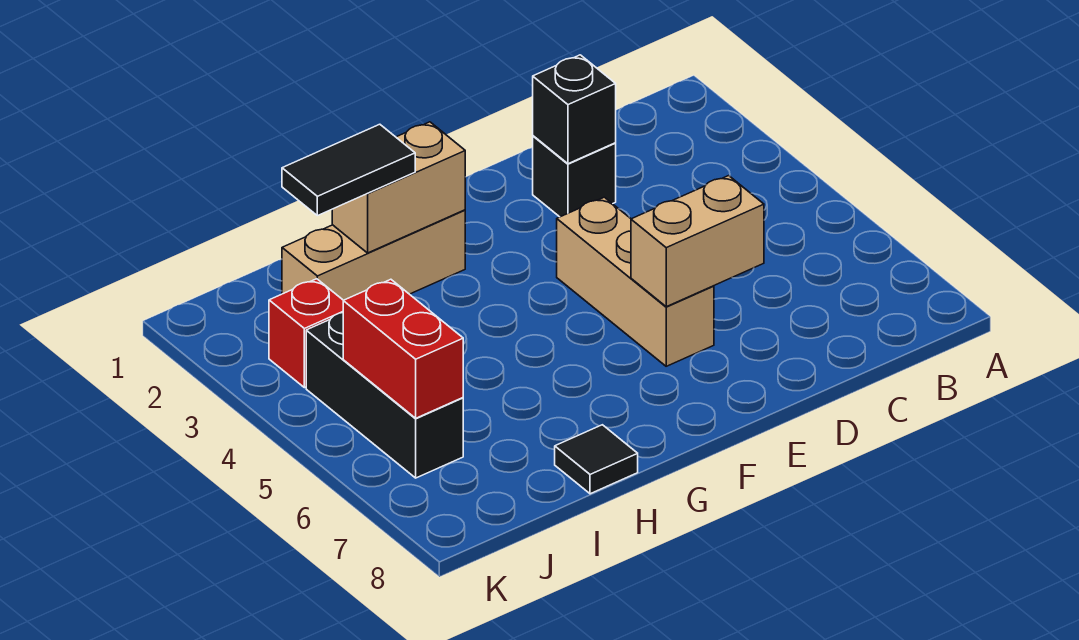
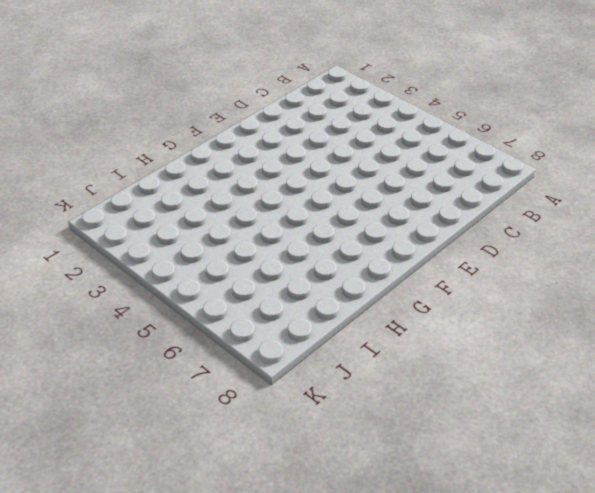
none -> black brick D2 level 1
none -> tan brick E4:E6 level 1

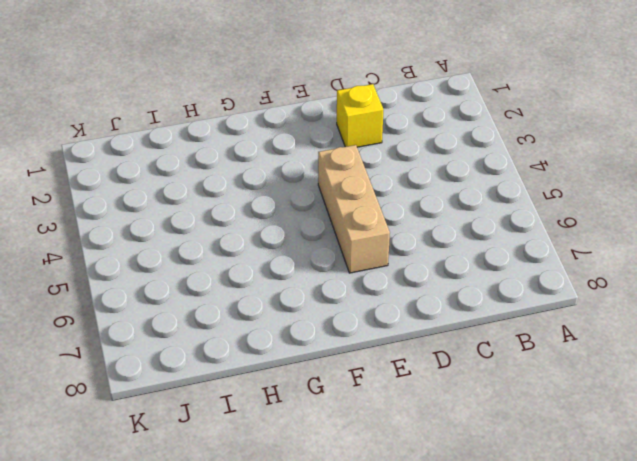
yellow brick D2 level 1 -> black brick D2 level 1
none -> tan brick G2:I2 level 1
none -> black tile H8 level 1

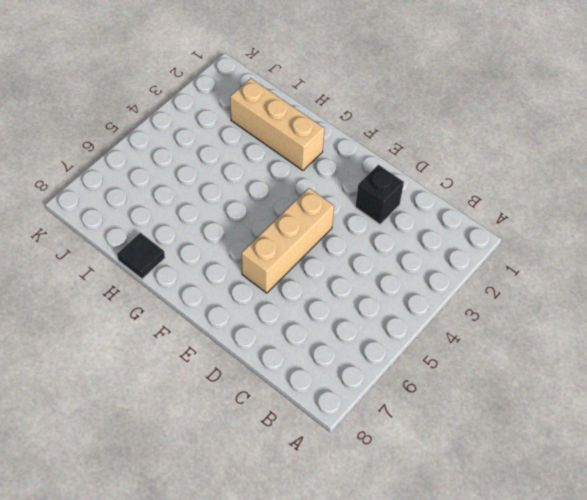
none -> red brick J3 level 1
none -> black brick J4:J6 level 1

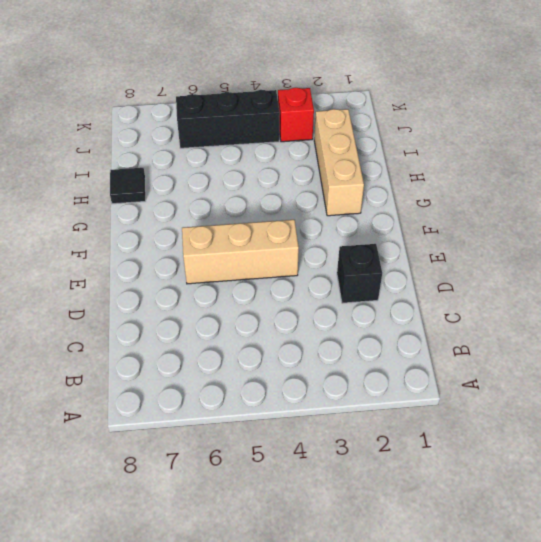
none -> black brick D2 level 2
none -> tan brick D6:E6 level 2

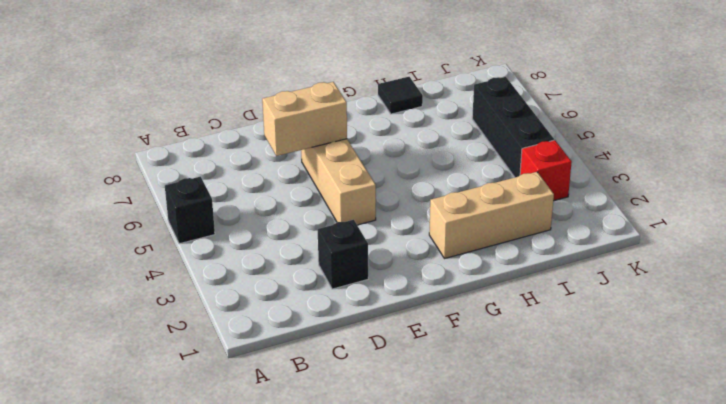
black brick A5 level 1 -> black brick D2 level 2
none -> tan brick G2:H2 level 2
none -> red brick J5:J6 level 2

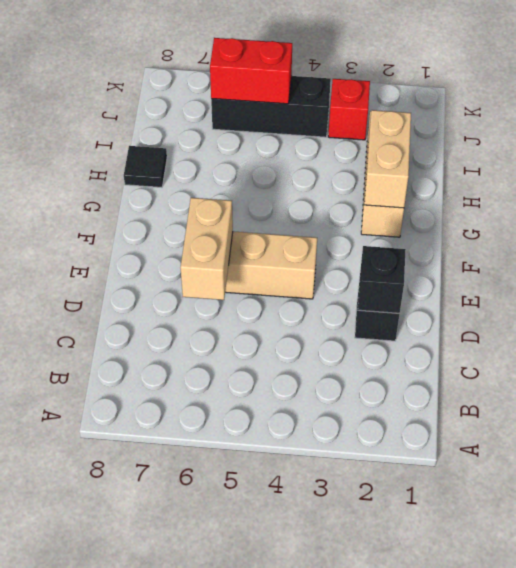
none -> black tile H2:I2 level 3

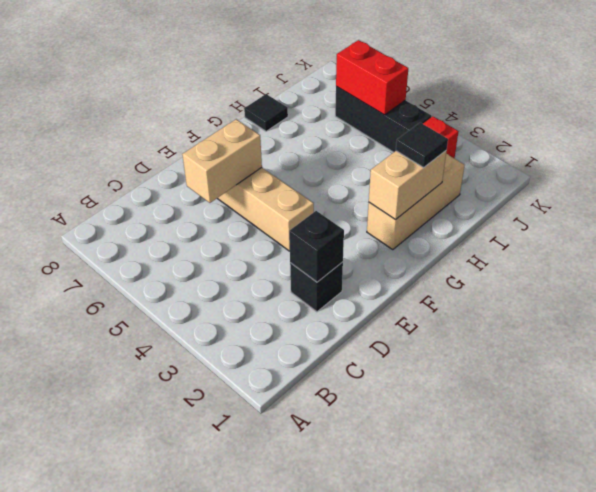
black tile H2 level 3 -> black tile H2:I2 level 3

